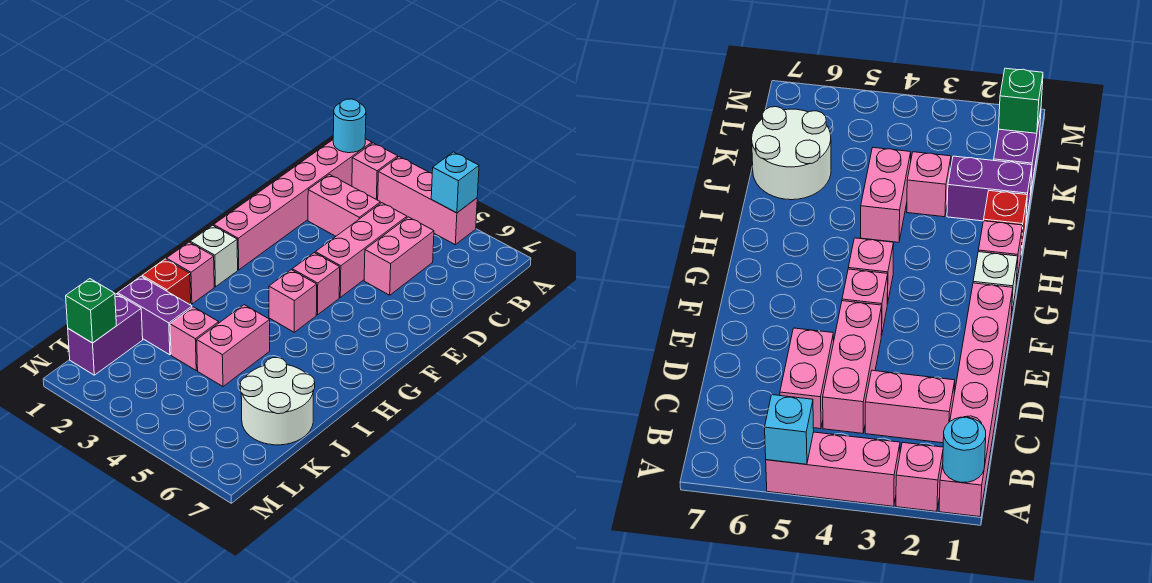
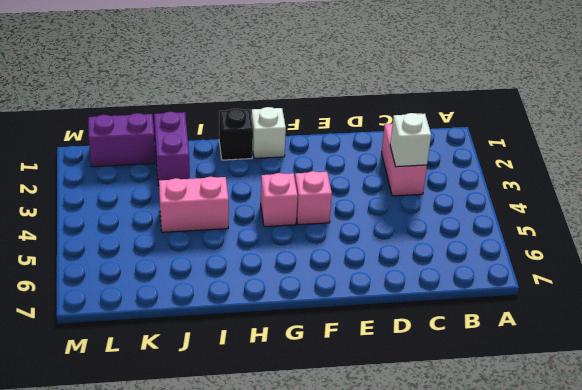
white brick C3 level 2 -> none
black brick H1 level 1 -> pink brick H1 level 1
none -> pink brick A1:F1 level 1
none -> pink brick A2 level 1
none -> pink brick A3:A5 level 1

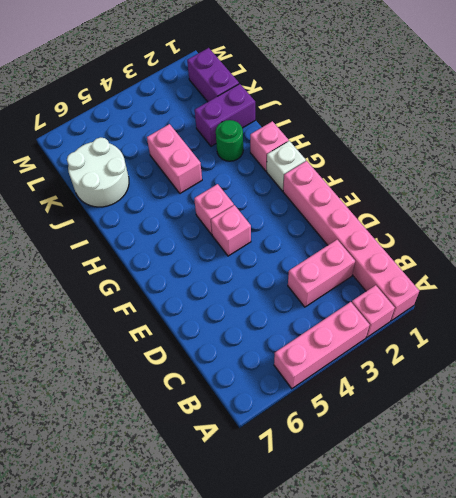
green round brick I2 level 1 -> none
none -> pink brick C4:E4 level 1
none -> pink brick C5:D5 level 1
none -> red brick I1 level 1

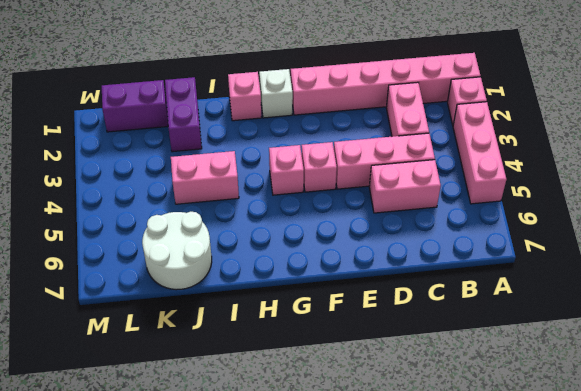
none -> red brick I1 level 1
none -> pink brick J3 level 1
none -> cyan round brick A1 level 2

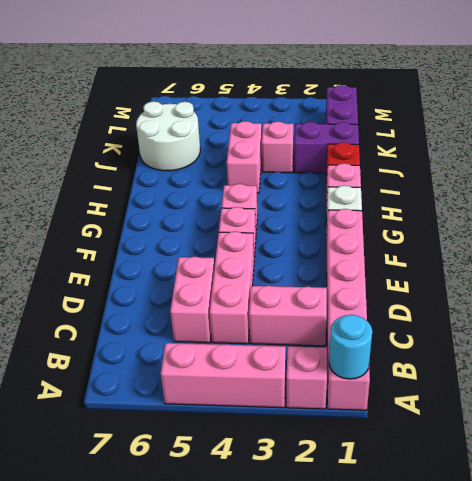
none -> cyan brick A5 level 2
none -> green brick L1 level 2

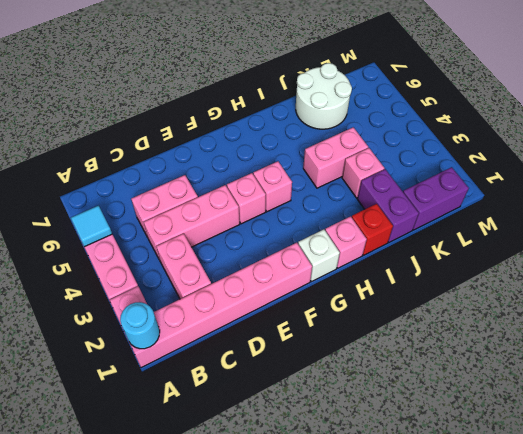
cyan tile A5 level 2 -> cyan brick A5 level 2
none -> green brick L1 level 2

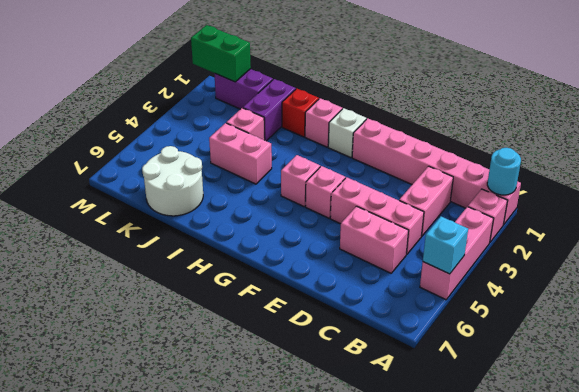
green brick L1:M1 level 2 -> green brick L1 level 2

